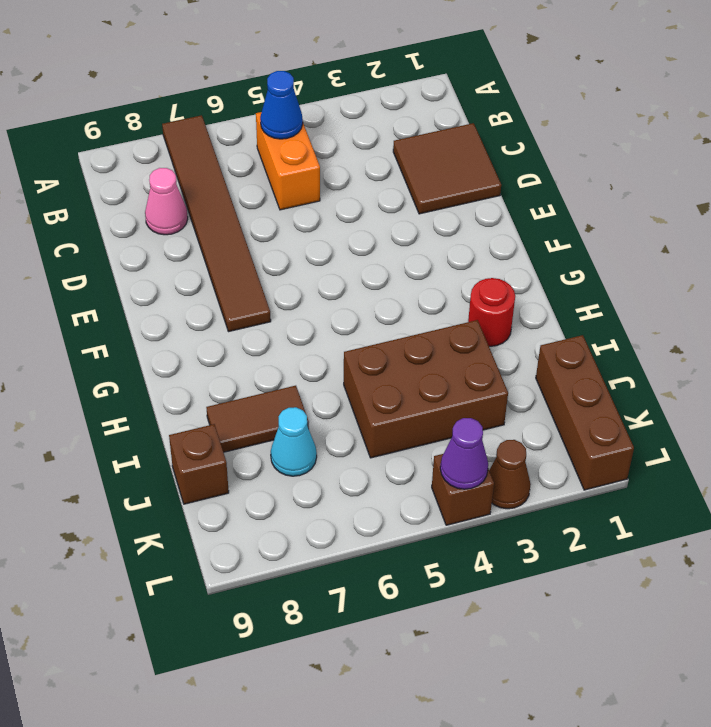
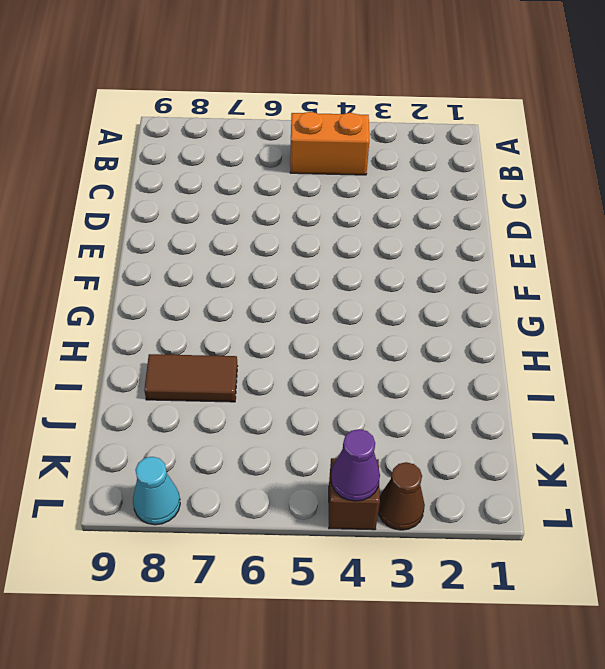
orange brick B4:B5 level 1 -> orange brick B5:C5 level 1
cyan cone L8 level 1 -> cyan cone J7 level 1
none -> brown tile A7:F7 level 1
none -> brown tile C1:D2 level 1
none -> pink cone C8 level 1

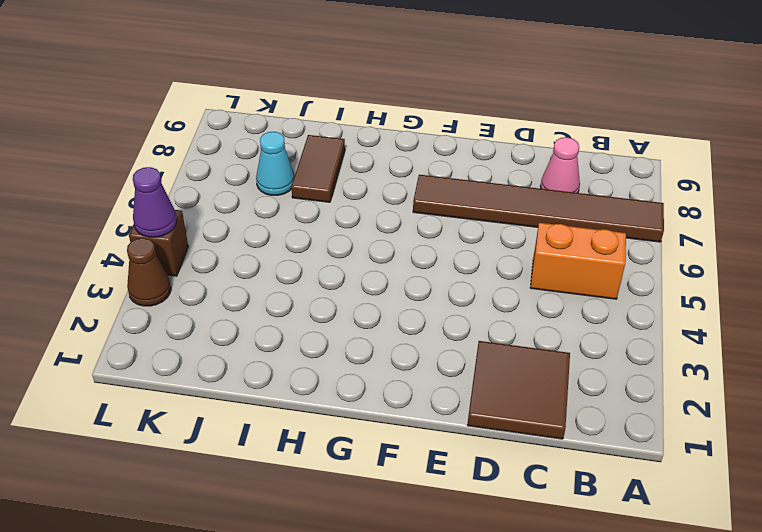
none -> red round brick H2 level 1
none -> brown brick I3:J5 level 1
none -> brown brick J1:L1 level 1

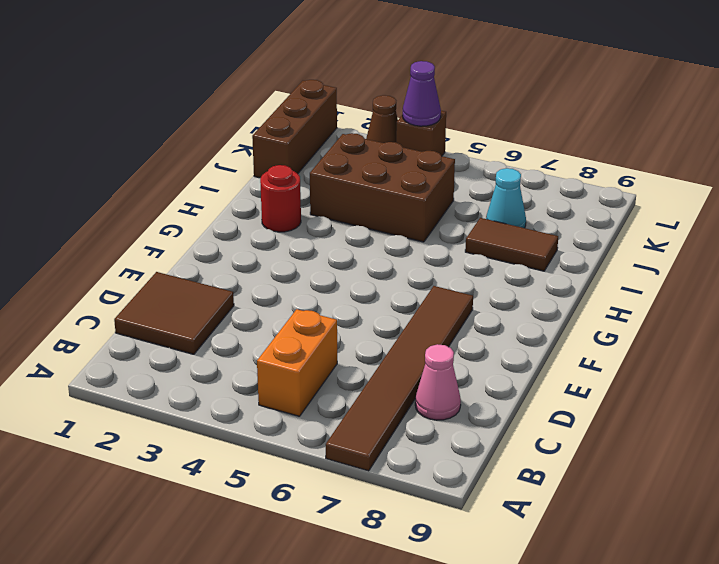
none -> brown brick J9 level 1
none -> blue cone B5 level 2

